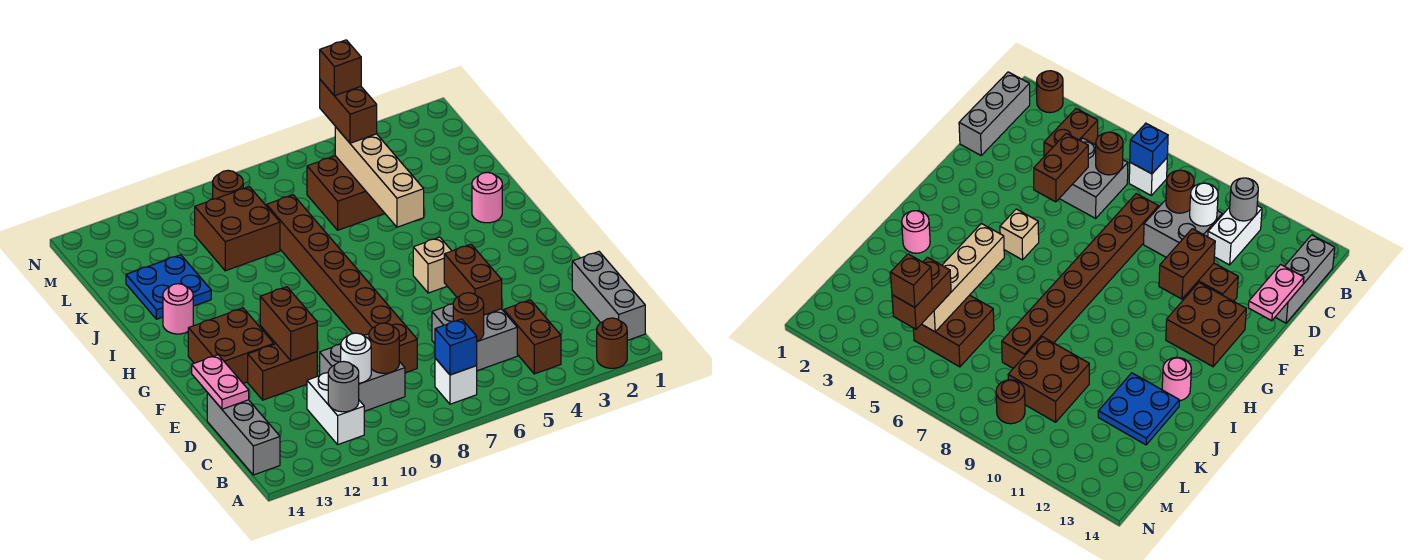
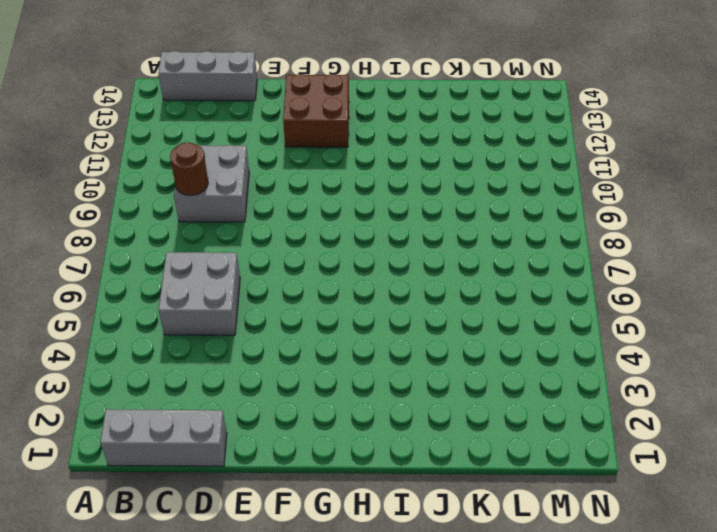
none -> brown round brick A2 level 1
none -> brown brick B4:C4 level 1
none -> white brick B7 level 1

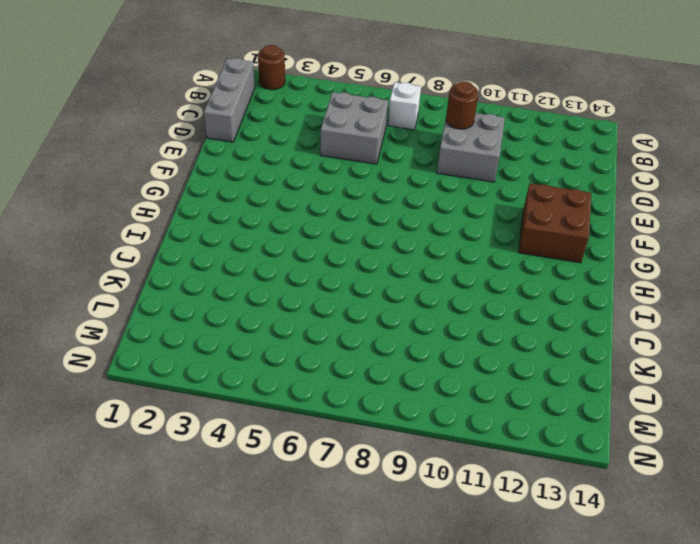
none -> brown brick B4:C4 level 1
none -> white brick B11:C11 level 1
none -> grey brick B14:D14 level 1

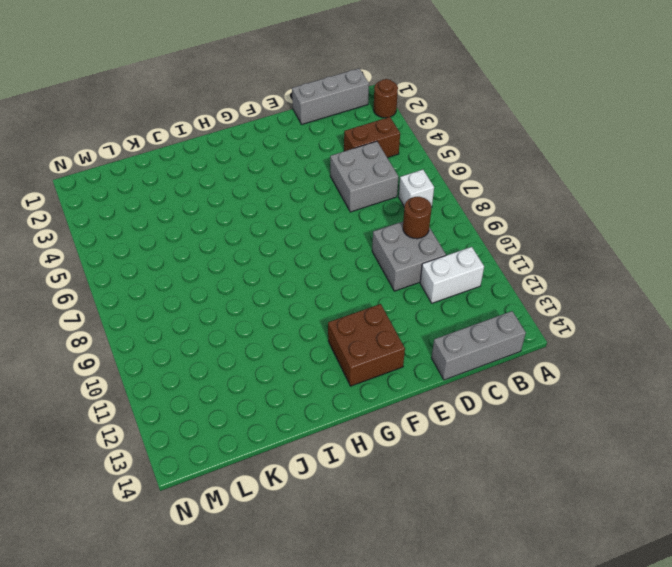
none -> brown brick D8:K8 level 1
none -> brown brick E11:E12 level 1
none -> tan brick G5 level 1

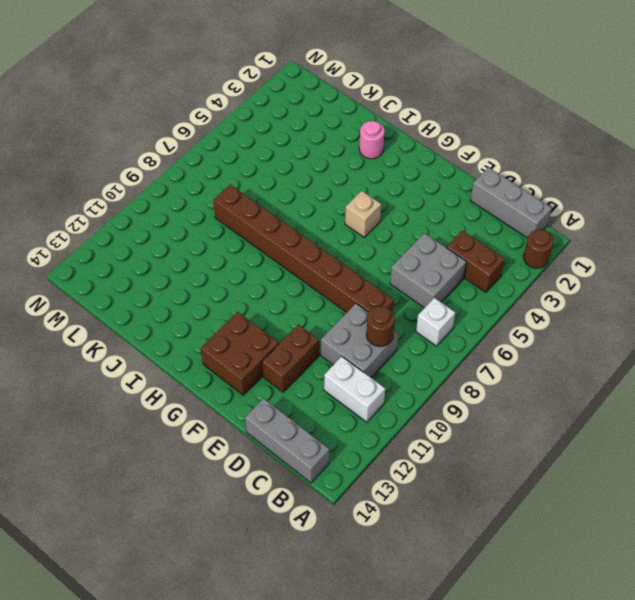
none -> pink round brick I13 level 1
none -> blue plate J12:K13 level 1
none -> brown brick K5:L6 level 1

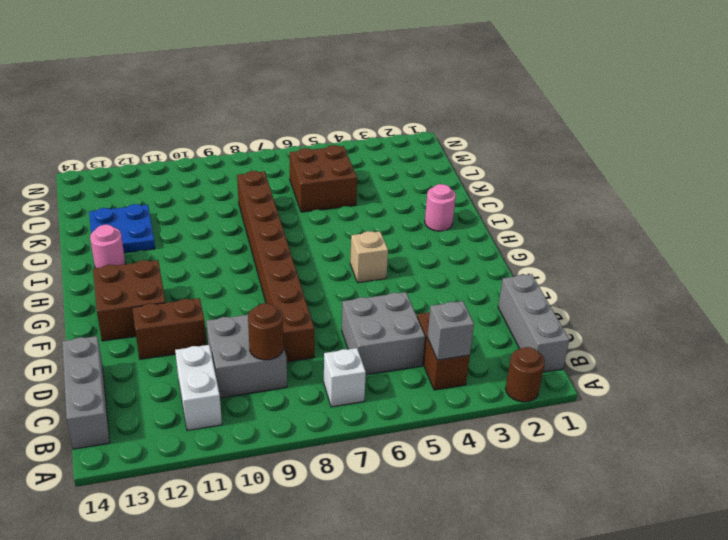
grey brick B4 level 2 -> none
none -> brown brick K9:L10 level 1
none -> brown round brick M9 level 1
none -> blue brick B7 level 2

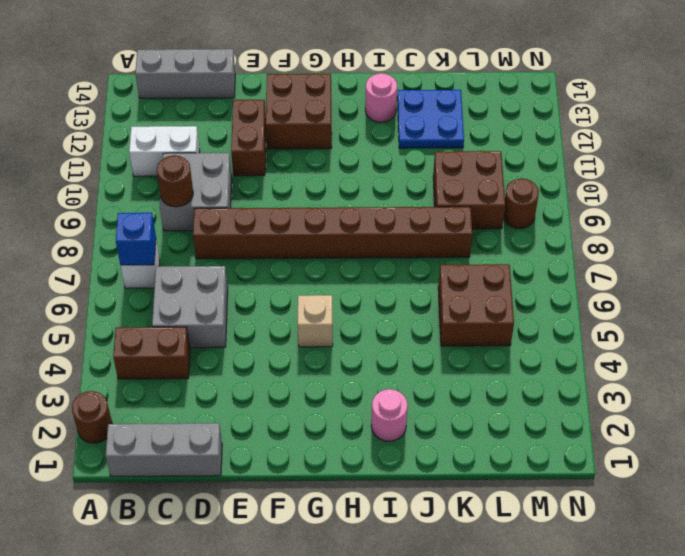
none -> grey round brick B11 level 2
none -> brown round brick C6 level 2
none -> white round brick C10 level 2

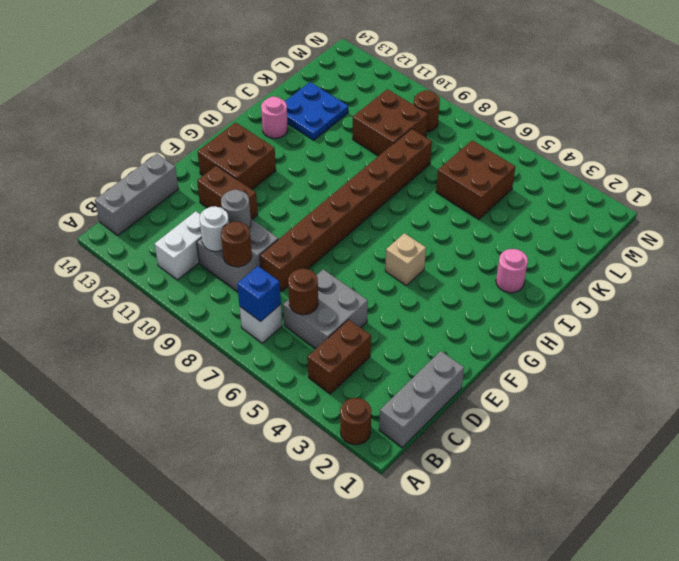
grey round brick D10 level 2 -> grey round brick B11 level 2
none -> brown brick D5:E5 level 2
none -> pink plate D14:E14 level 2
none -> brown brick E11:F11 level 2

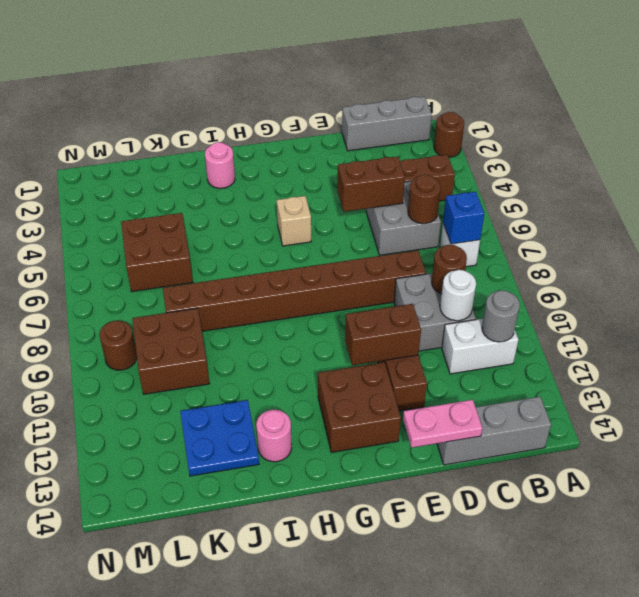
none -> tan brick I5:L5 level 2
none -> brown brick L5:M5 level 3
none -> brown brick M5 level 4

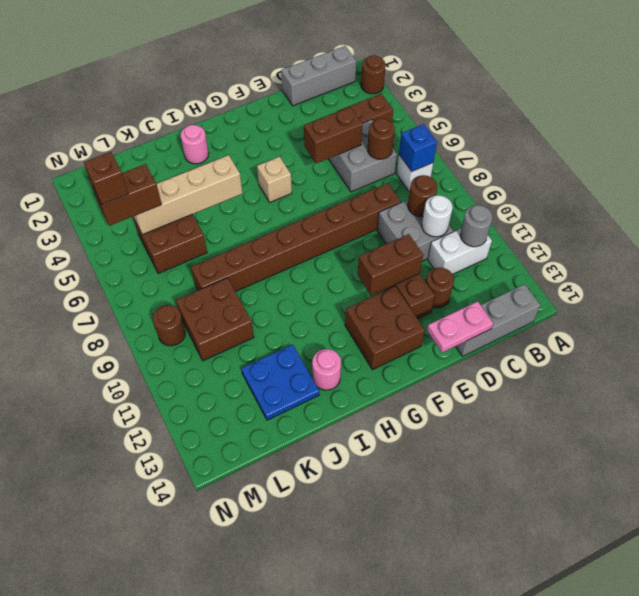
brown round brick D12 level 1 -> none

